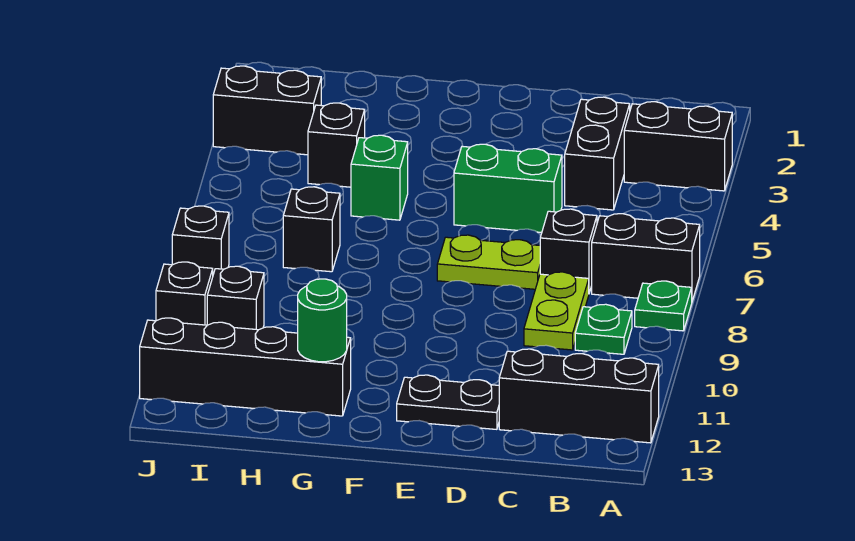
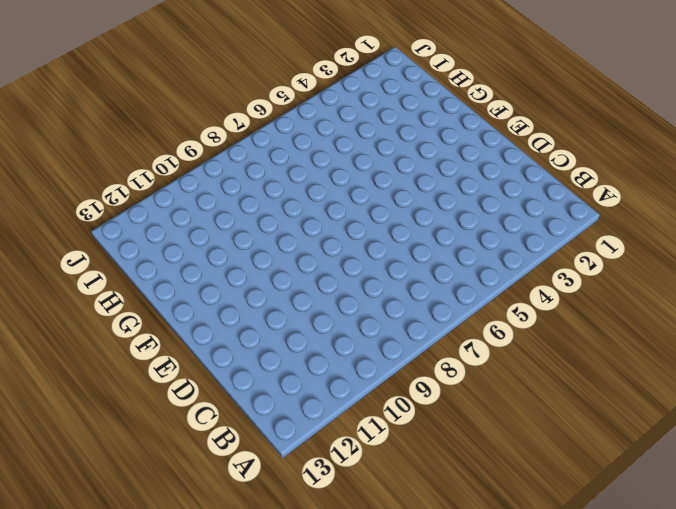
none -> black brick A3:B3 level 1
none -> black brick A7:B7 level 1
none -> green plate A8 level 1

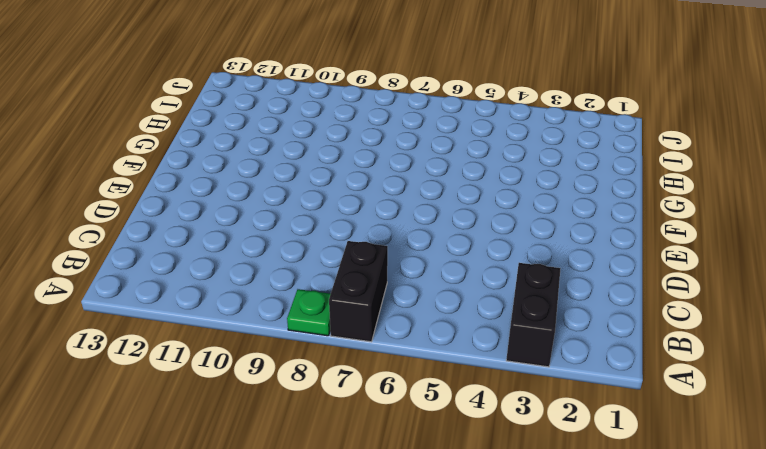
none -> black brick A12:C12 level 1
none -> green plate B9 level 1
none -> black brick C3:C4 level 1

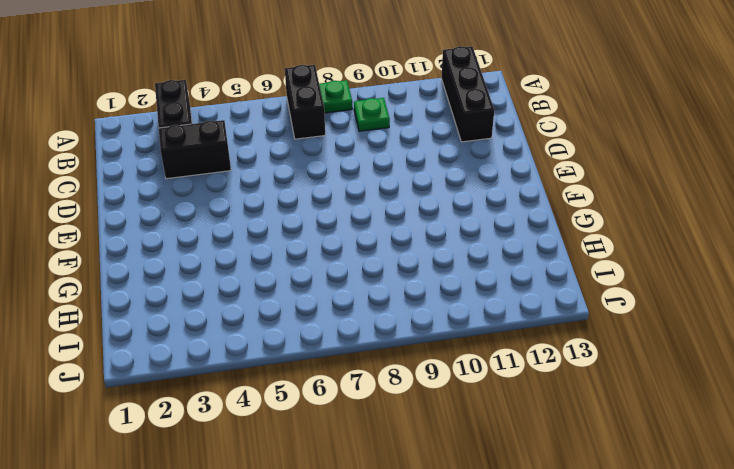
none -> black brick C7 level 1
none -> lime plate C8:C9 level 1
none -> green brick D5:E5 level 1

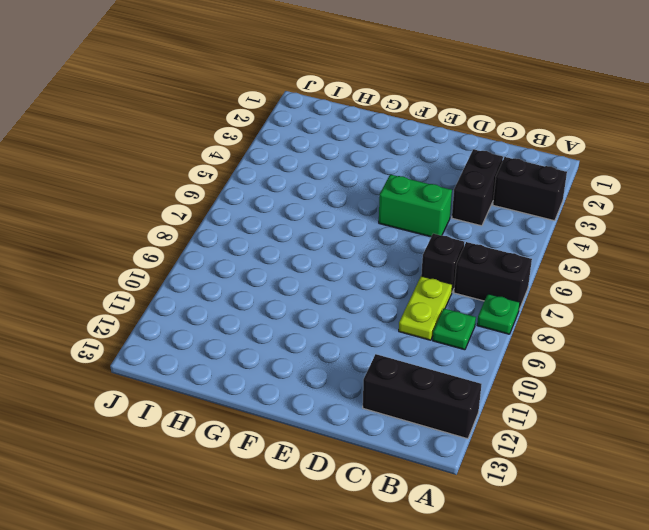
none -> lime plate D7:E7 level 1
none -> black plate D12:E12 level 1
none -> green brick G5 level 1

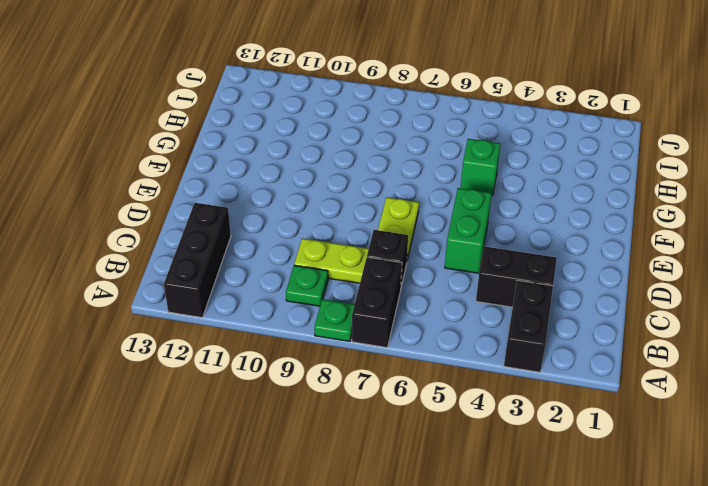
none -> black plate D12:E12 level 1
none -> black brick G12:J12 level 1
none -> black brick H4 level 1

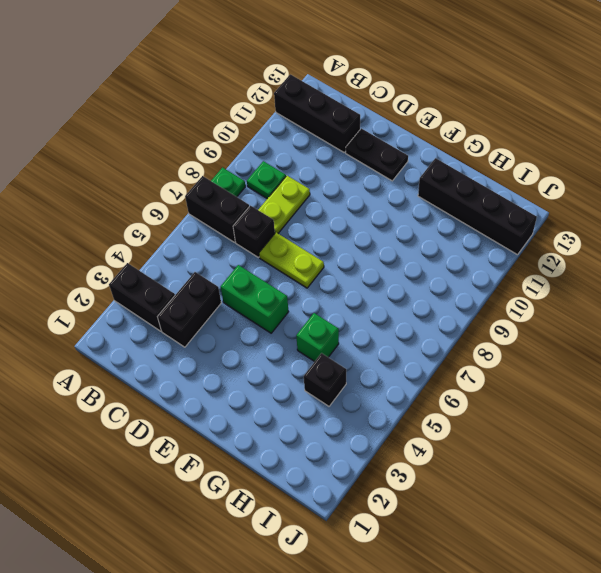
none -> black brick H7 level 1
none -> black brick I3:J3 level 1
none -> black brick I10 level 1

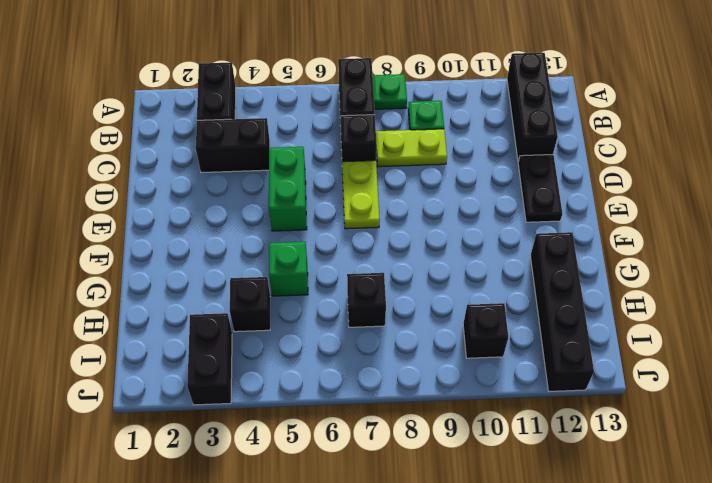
none -> black brick J8 level 1
none -> black brick J10 level 1
none -> green round brick G12 level 2

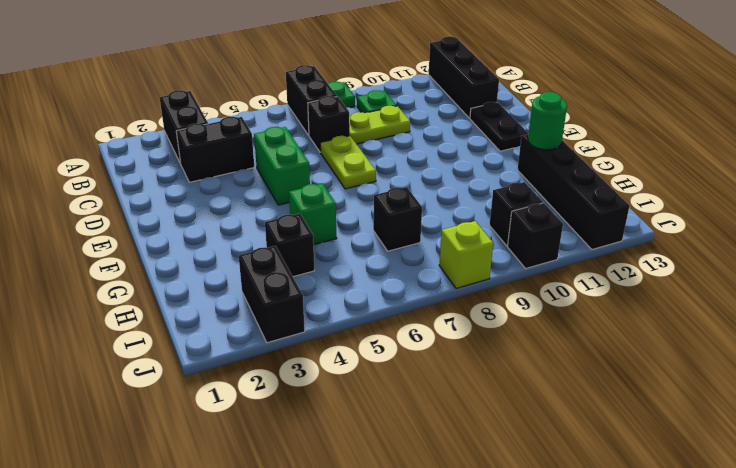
lime brick J8 level 1 -> black brick J8 level 1

